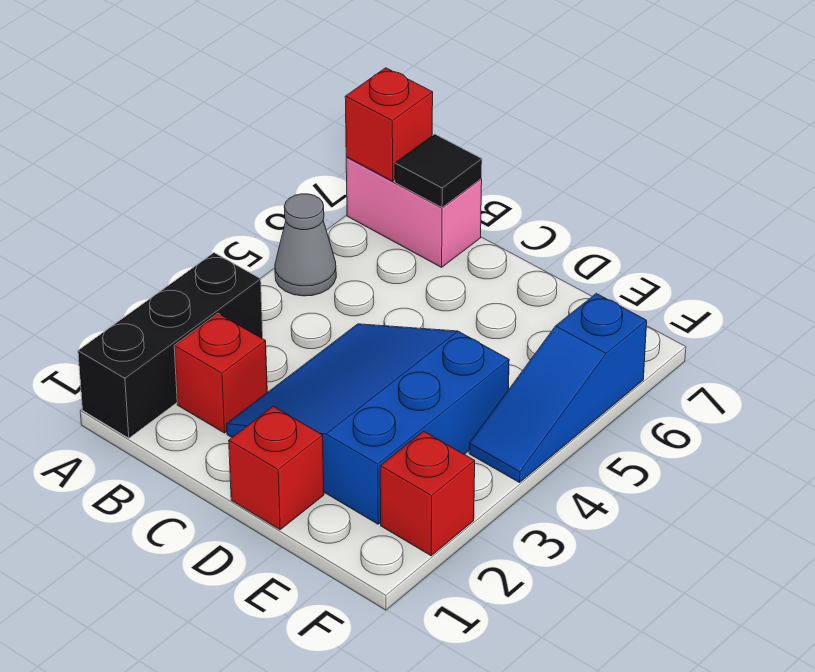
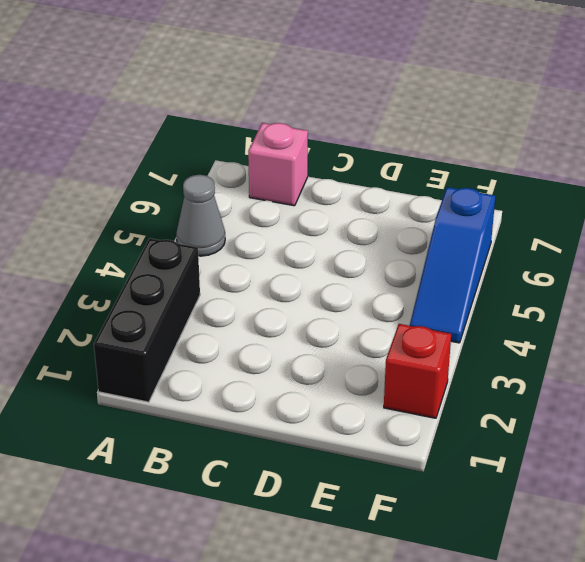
pink brick B7 level 1 -> pink brick A7:B7 level 1
none -> red brick B2 level 1
none -> blue slope C2:E4 level 1 top E

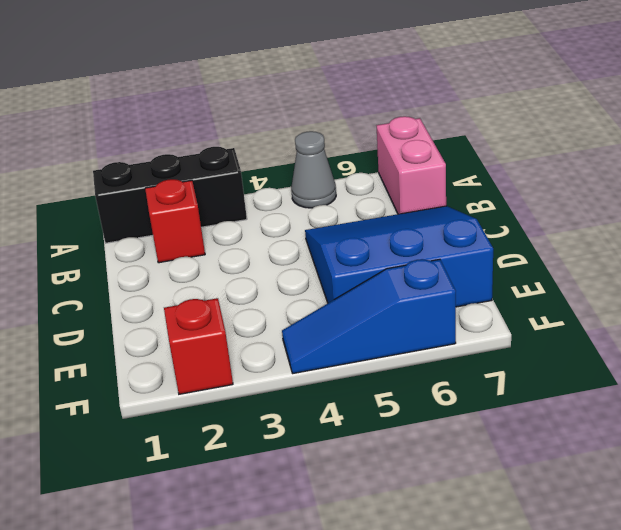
blue slope C5:E7 level 1 top E -> blue slope C2:E4 level 1 top E
none -> red brick D1 level 1
none -> red brick A7 level 2

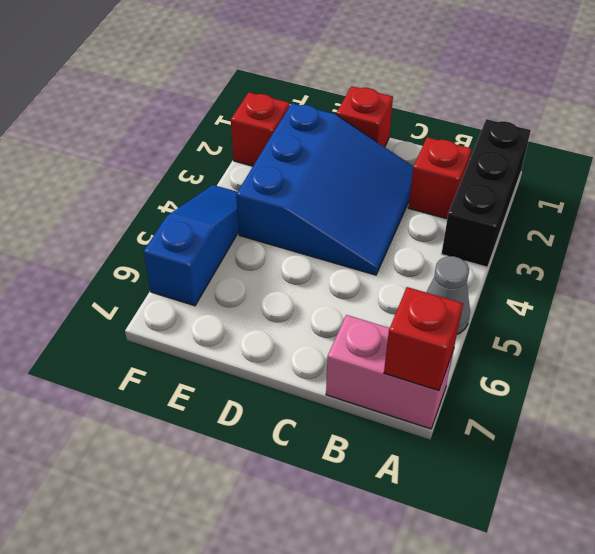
none -> black tile B7 level 2

